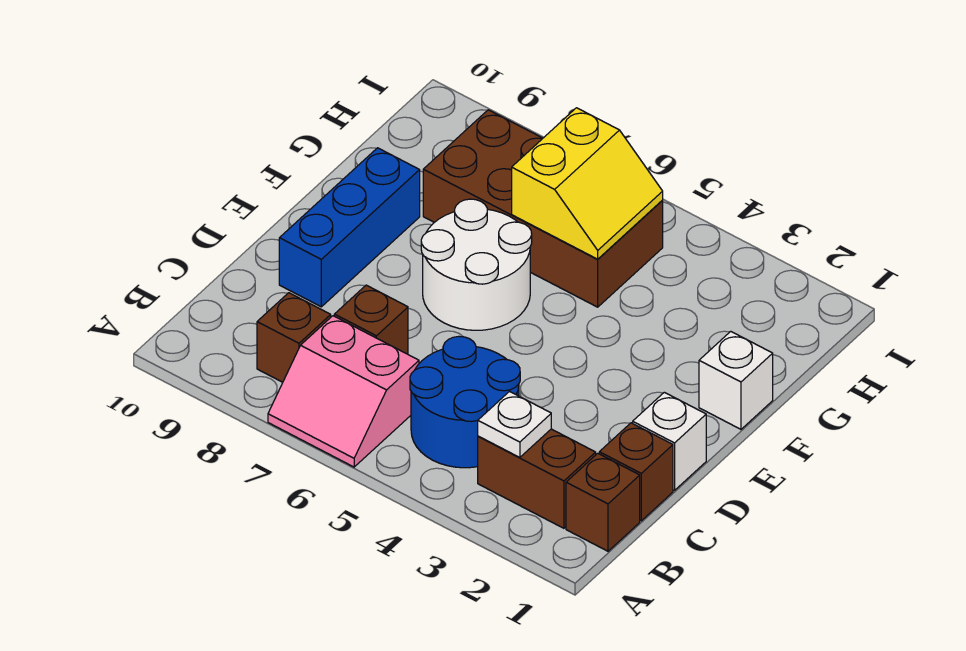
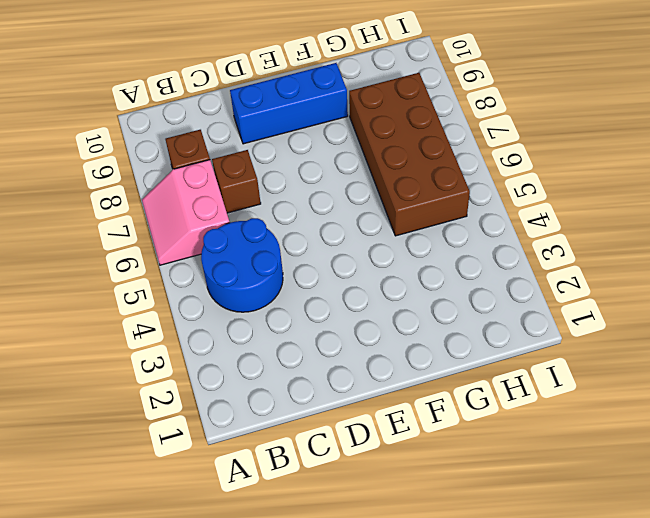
none -> brown brick B1 level 1
none -> brown brick B2:B3 level 1
none -> brown brick C1 level 1

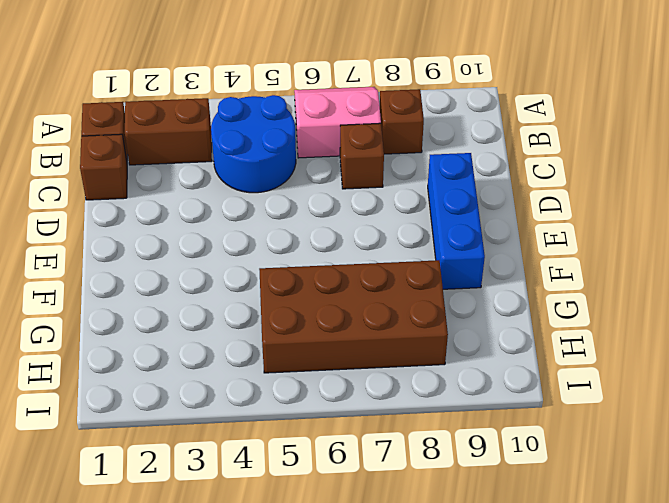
none -> white brick D1 level 1
none -> white round brick E6:F7 level 1
none -> white brick F1 level 1

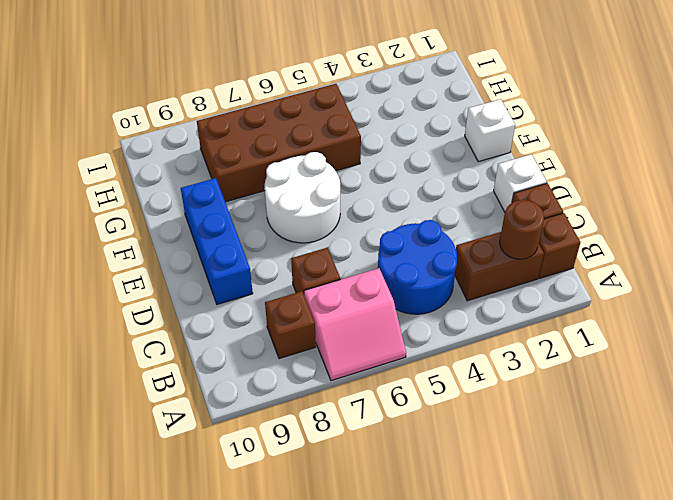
brown round brick B2 level 2 -> none
none -> white plate B3 level 2
none -> yellow slope G5:H6 level 2 top 6

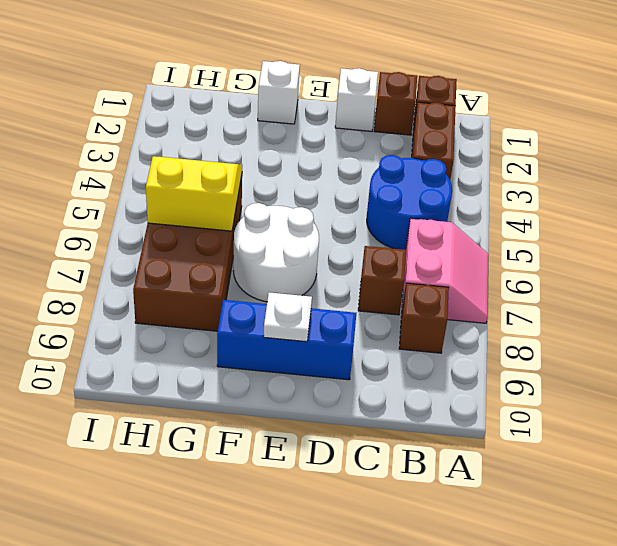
white plate E9 level 2 -> white plate B3 level 2

